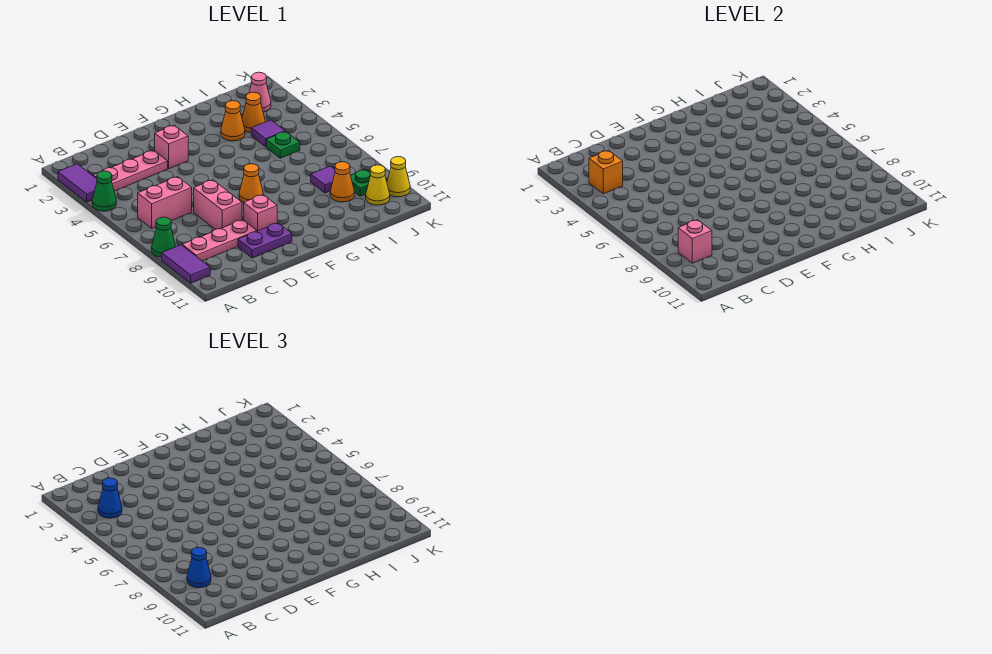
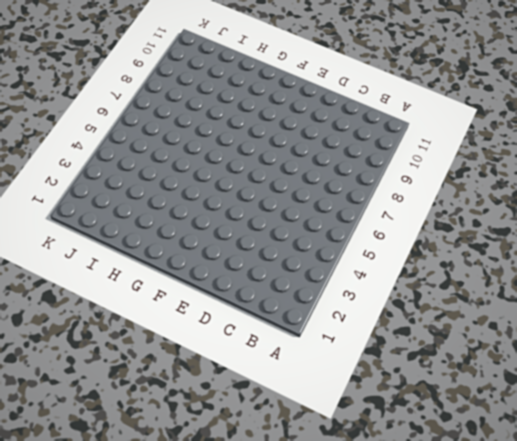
none -> purple tile A2:A3 level 1
none -> green cone A4 level 1
none -> green cone A8 level 1

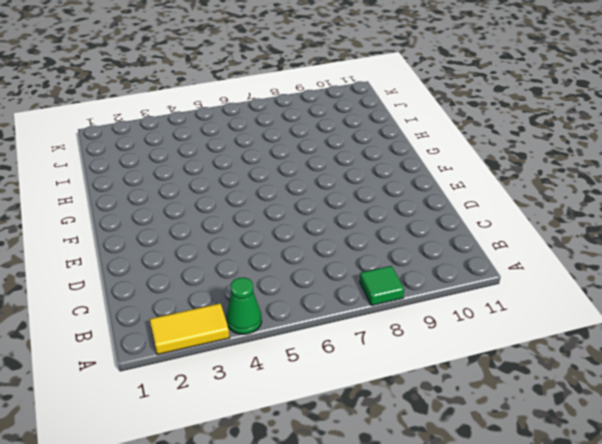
yellow tile A2:A3 level 1 -> purple tile A2:A3 level 1
green tile A8 level 1 -> green cone A8 level 1
none -> purple tile A9:A10 level 1
none -> pink plate B3:D3 level 1
none -> pink brick B6:C6 level 1

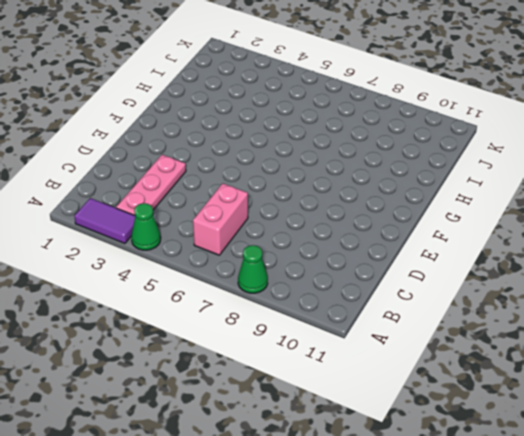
none -> purple tile A9:A10 level 1
none -> pink plate B9:D9 level 1
none -> pink brick D7:D8 level 1

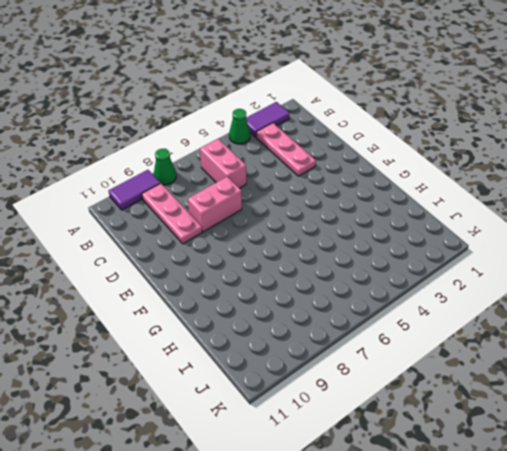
none -> purple plate D10:E10 level 1
none -> pink brick E3 level 1
none -> pink brick E9 level 1

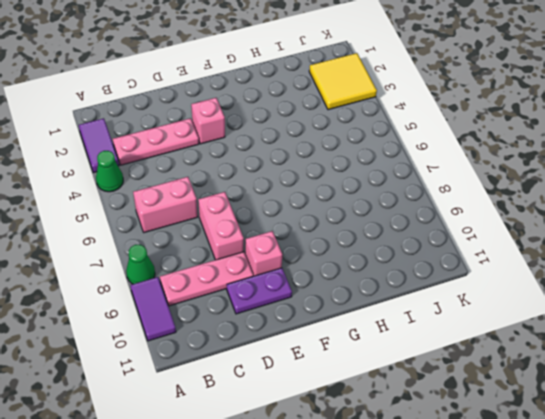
yellow tile J2:K3 level 1 -> pink cone J2 level 1
none -> orange cone F7 level 1
none -> orange cone H3 level 1
none -> orange cone I3 level 1

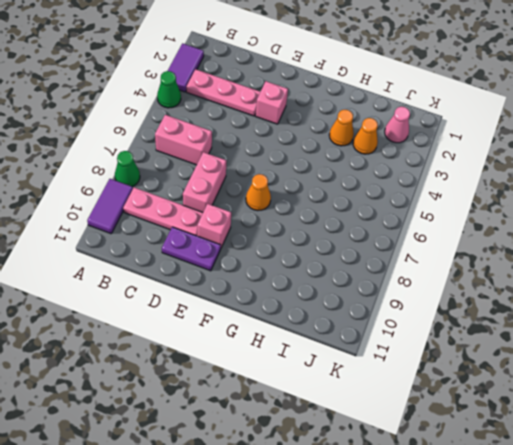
none -> purple tile I4 level 1
none -> green plate I5 level 1
none -> purple tile I8 level 1

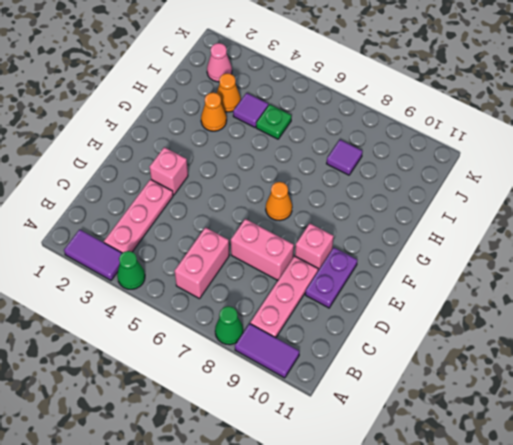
none -> orange cone I9 level 1
none -> green plate J9 level 1
none -> yellow cone J10 level 1

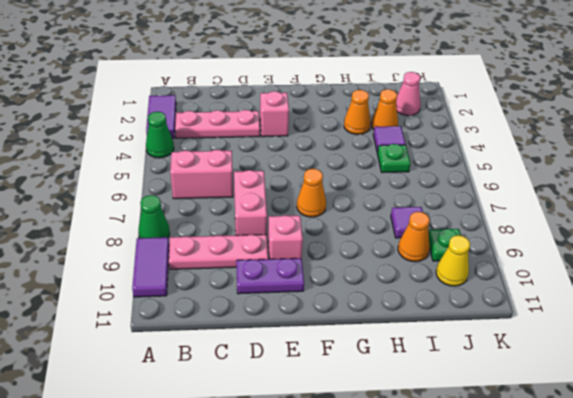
none -> yellow cone K10 level 1
none -> orange brick B3 level 2
none -> pink brick B9 level 2

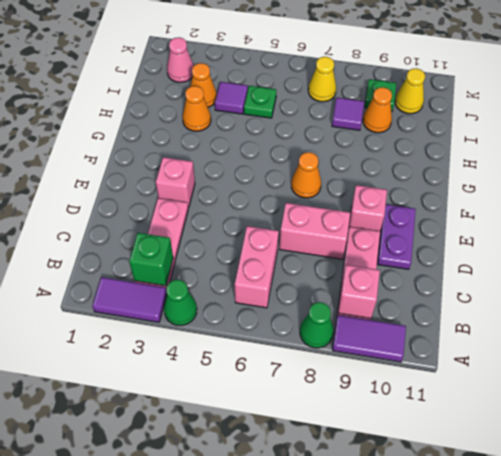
green brick B3 level 2 -> orange brick B3 level 2
yellow cone J7 level 1 -> yellow cone K10 level 1
none -> blue cone B3 level 3
none -> blue cone B9 level 3

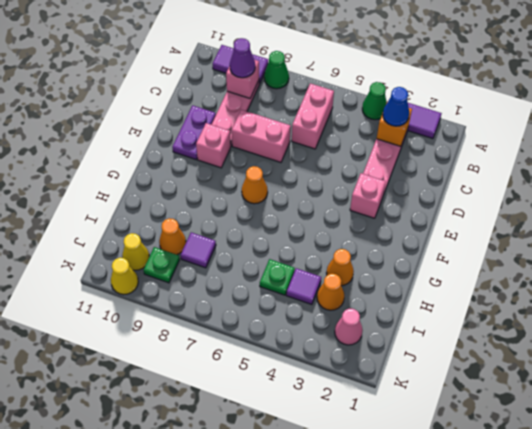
purple cone B9 level 3 -> blue cone B9 level 3

